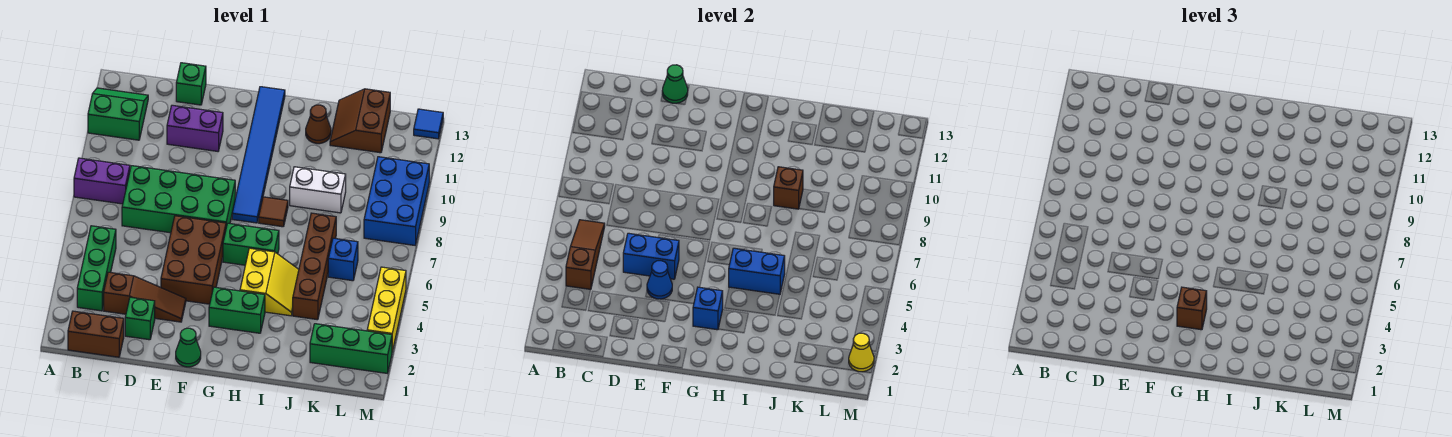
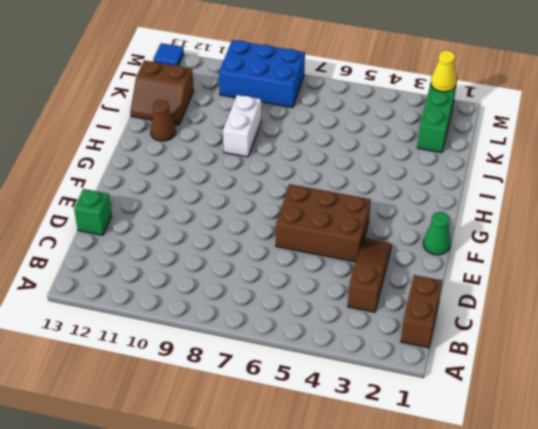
none -> purple brick A8:B8 level 1
none -> green slope A11:B12 level 1 top 11
none -> green brick B3:B5 level 1
none -> green brick C7:F8 level 1

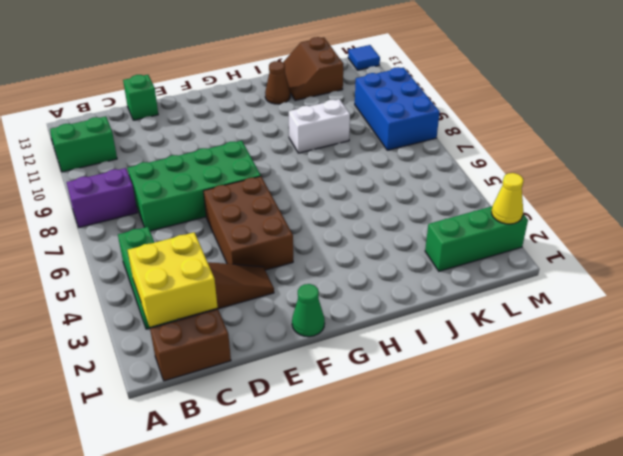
yellow brick B2:C3 level 2 -> none
none -> green brick D2 level 1
none -> purple brick D11:E11 level 1
none -> green brick G3:H3 level 1
none -> green brick G6:H6 level 1

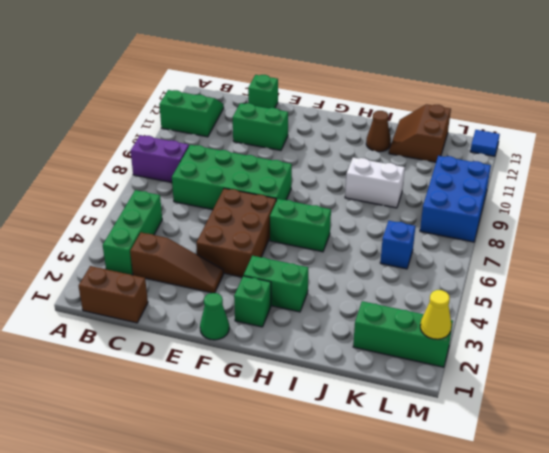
green brick D11:E11 level 1 -> purple brick D11:E11 level 1
green brick G2 level 1 -> green brick D2 level 1
none -> blue tile G8:G13 level 1
none -> yellow slope H4:I5 level 1 top H
none -> brown tile H8 level 1
none -> brown brick J4:J7 level 1

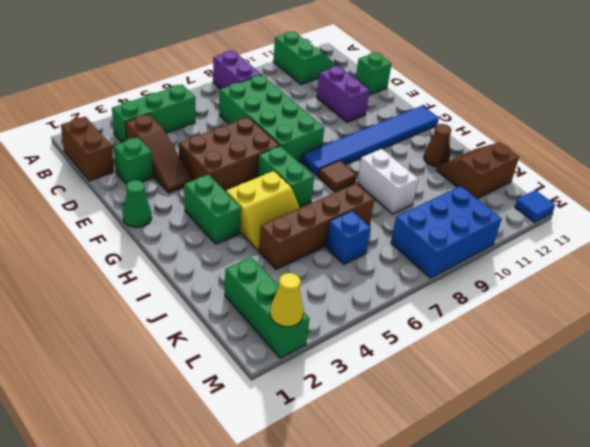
none -> yellow brick M3:M5 level 1
none -> brown slope B4:B6 level 2 top 4
none -> blue brick D5:E5 level 2
none -> green cone D13 level 2

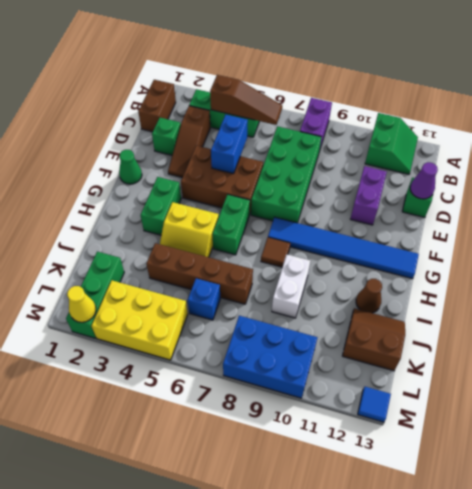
purple cone D13 level 2 -> green cone D13 level 2
yellow brick L3:M5 level 1 -> yellow brick M3:M5 level 1
none -> blue cone E4 level 2
none -> blue brick G3 level 2
none -> blue brick H5:I5 level 2
none -> brown brick I9 level 2

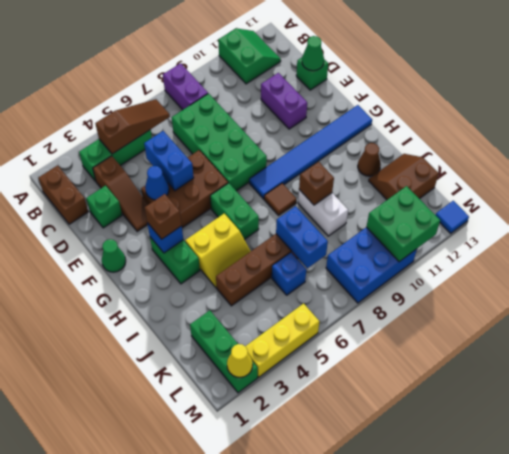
blue brick J7:K7 level 2 -> blue brick H5:I5 level 2
green brick L10:M11 level 2 -> none

